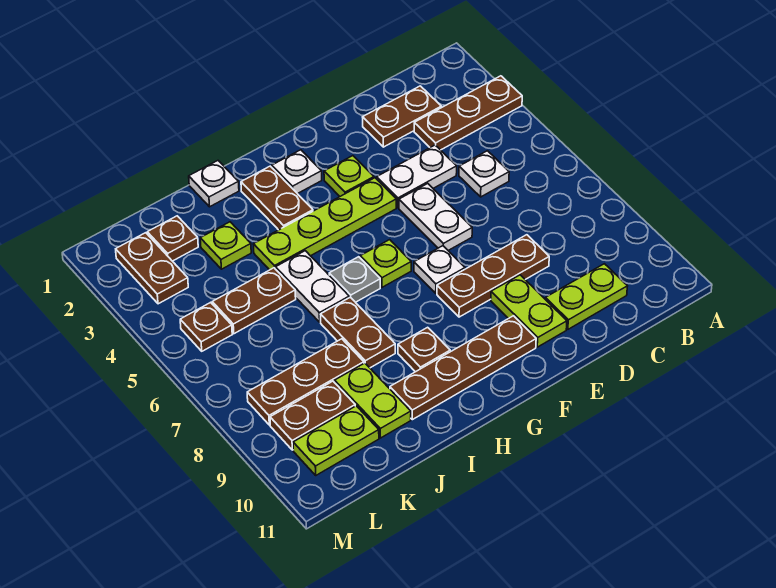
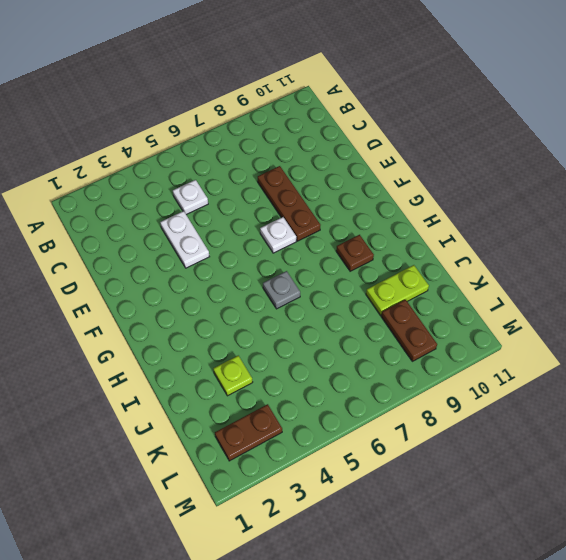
none -> brown plate A3:C3 level 1
none -> brown plate C2:D2 level 1
none -> lime plate C10:D10 level 1

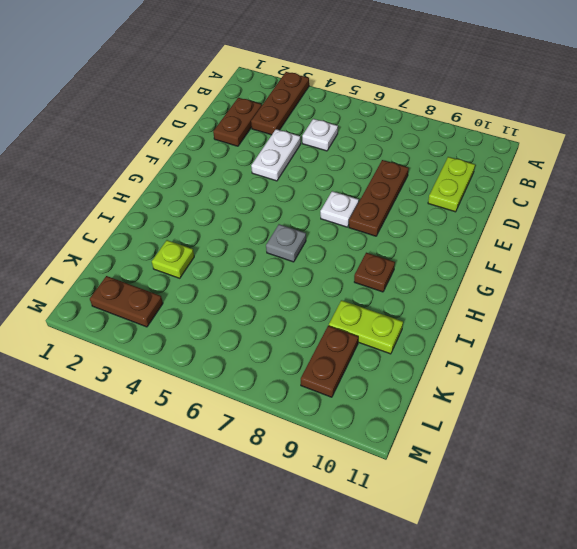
none -> white plate E5:E6 level 1
none -> lime plate E9:E10 level 1
none -> lime plate F3 level 1

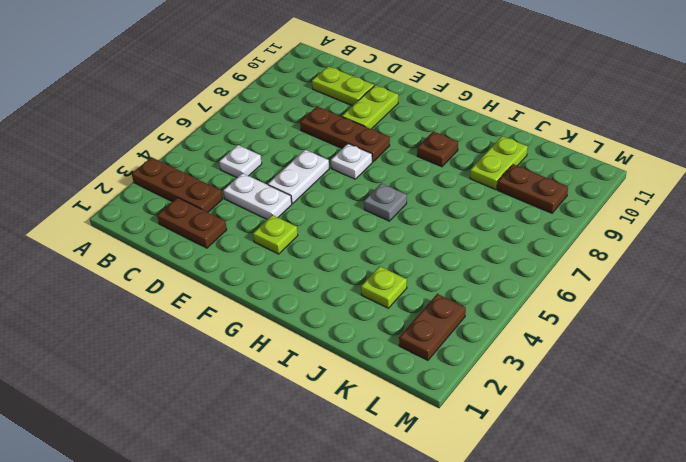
none -> lime plate F4:I4 level 1
none -> brown plate F10:I10 level 1
none -> white plate G2 level 1

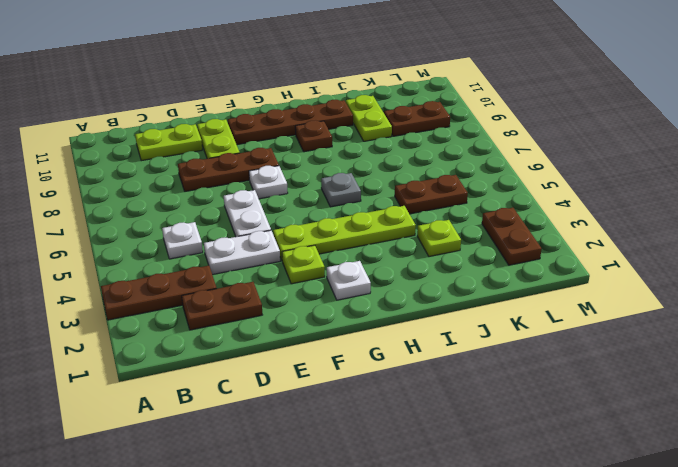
none -> lime plate G6 level 1
none -> brown plate H2:H3 level 1
none -> white plate I1 level 1

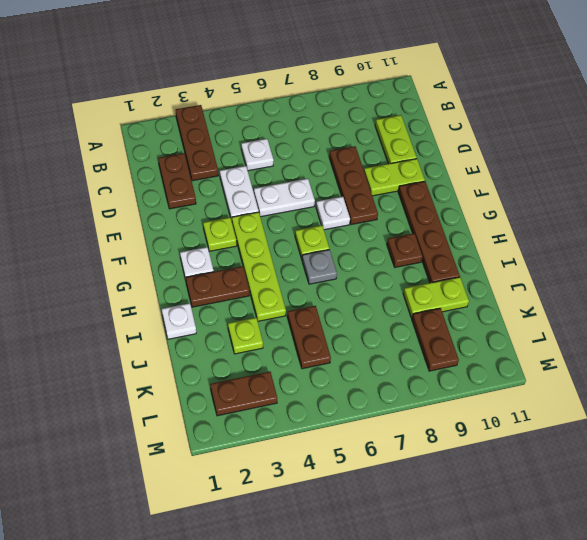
none -> white plate I5:I6 level 1
none -> brown plate I7:I8 level 1
none -> brown plate J8:L8 level 1

